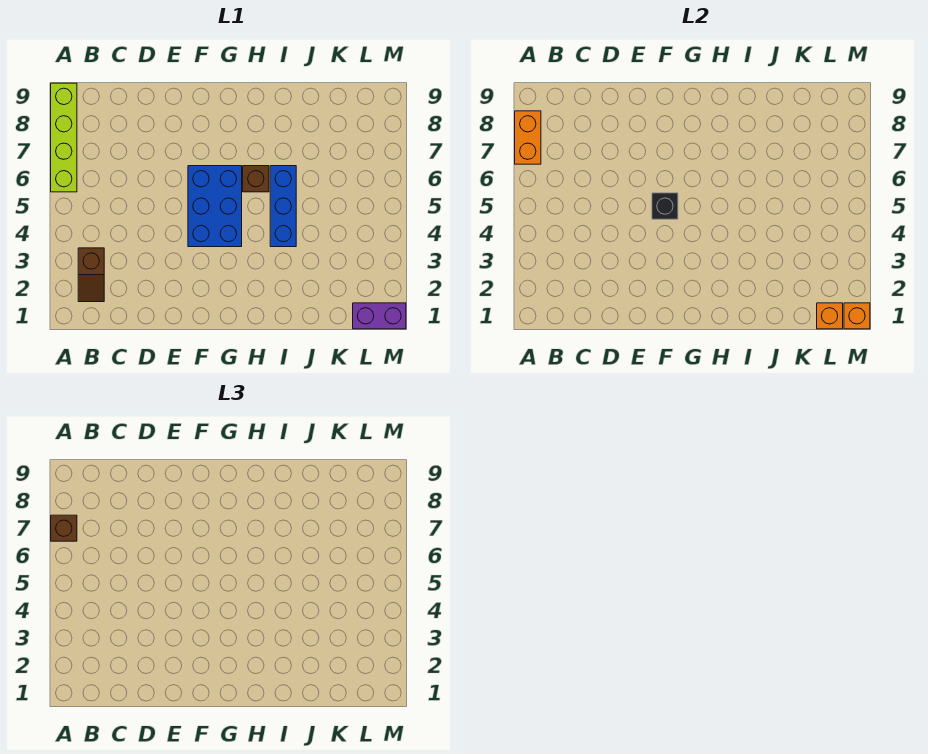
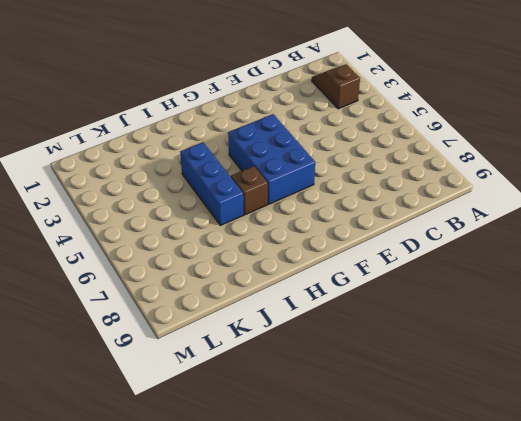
none -> lime brick A6:A9 level 1
none -> purple brick L1:M1 level 1

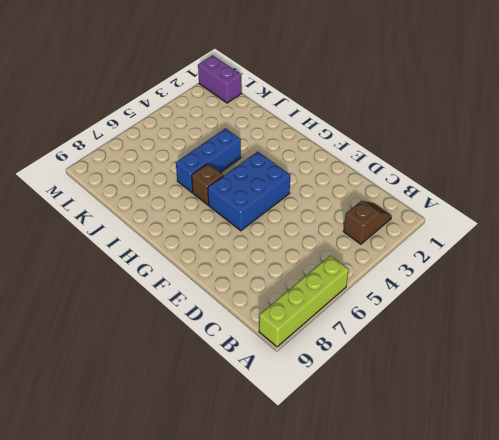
none -> orange brick A7:A8 level 2
none -> black brick F5 level 2

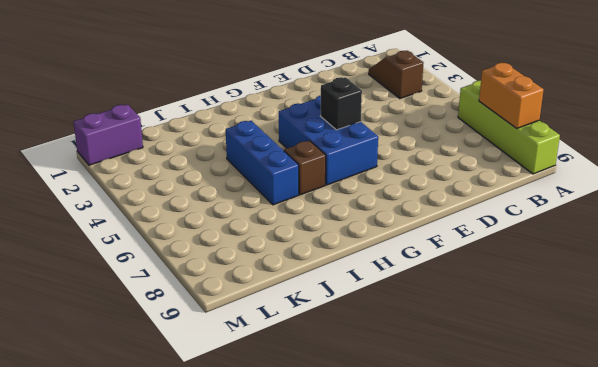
none -> orange brick L1 level 2
none -> orange brick M1 level 2

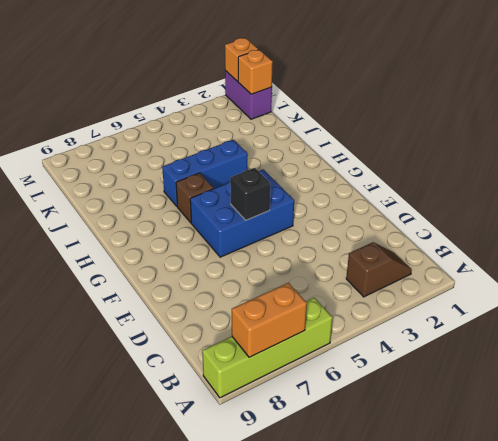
none -> brown brick A7 level 3

